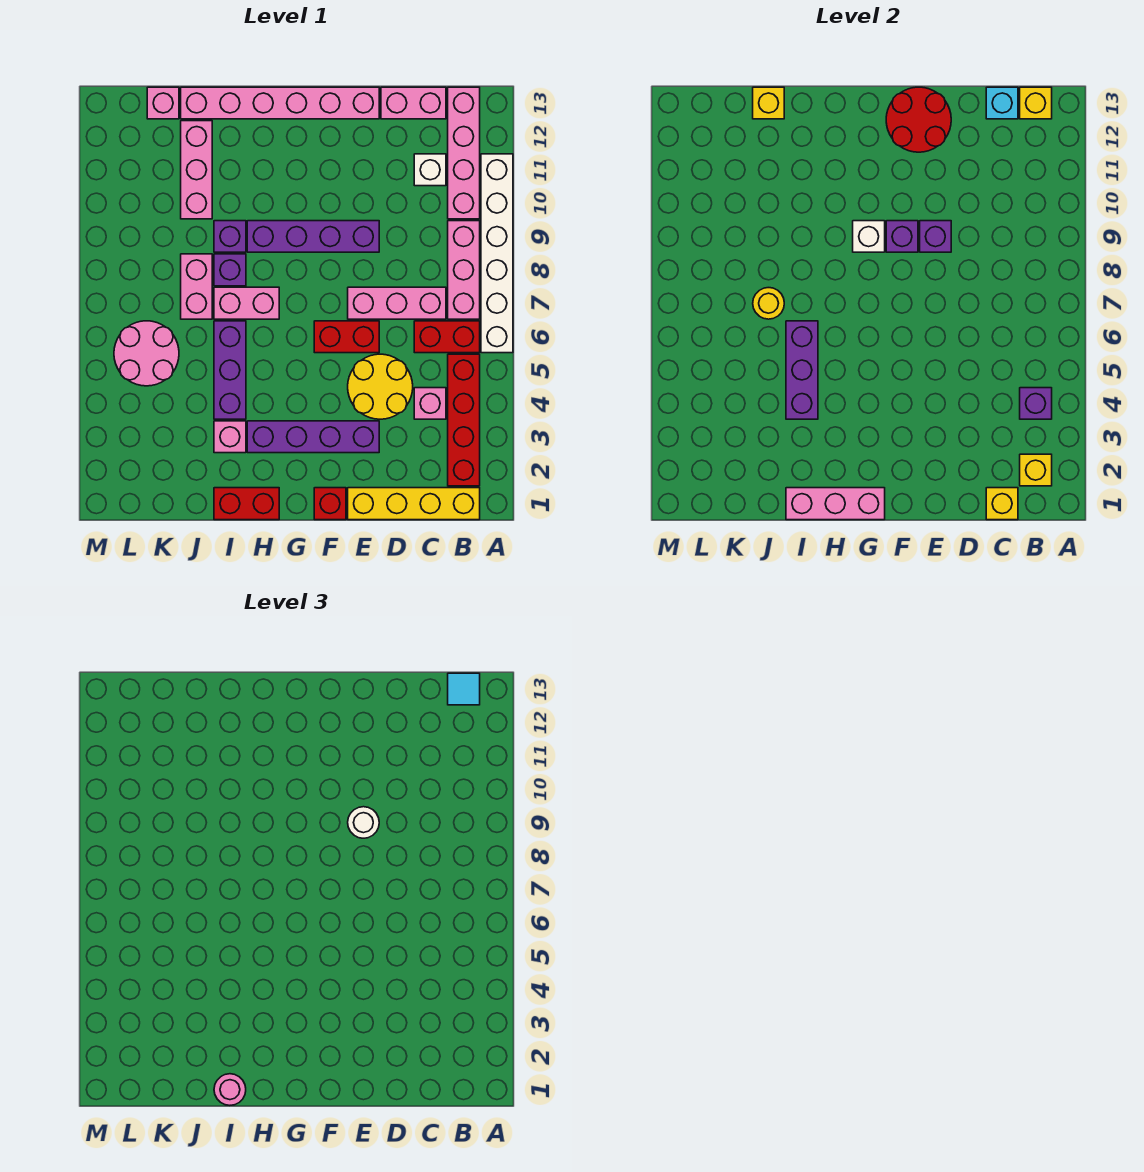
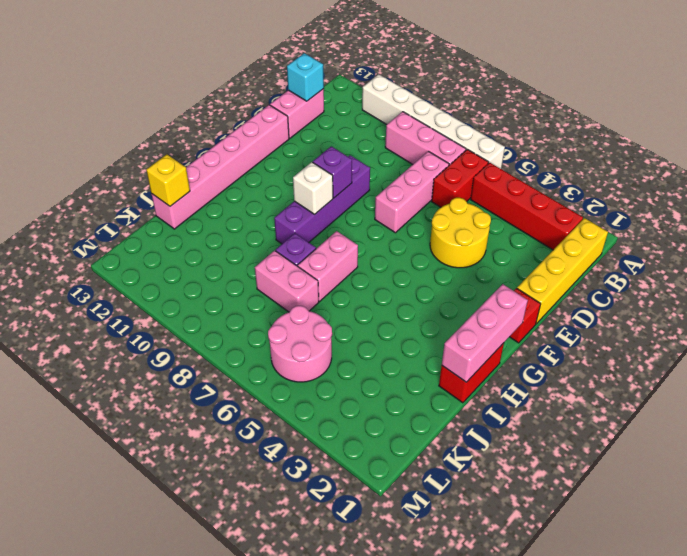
none -> pink brick B10:B13 level 1
none -> pink brick C4 level 1
none -> white brick C11 level 1
none -> purple brick E3:H3 level 1

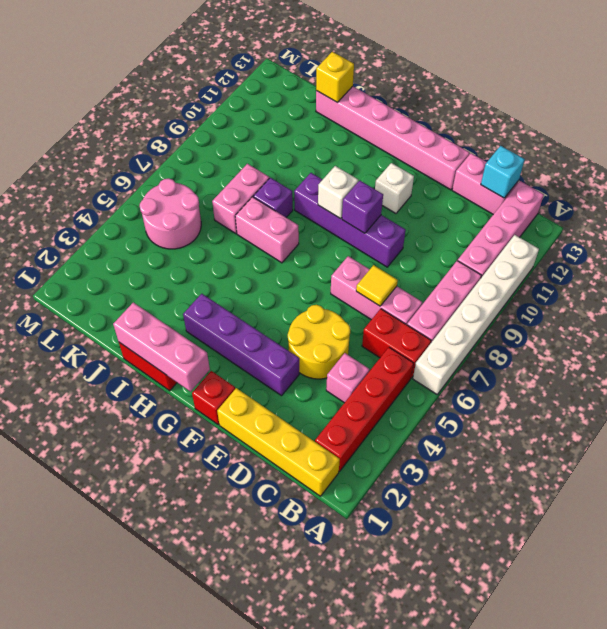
yellow tile D7 level 2 -> none
white brick F11 level 1 -> white brick C11 level 1
none -> red brick E6:F6 level 1
none -> pink brick I3 level 1
none -> purple brick I4:I6 level 1
none -> purple brick I9 level 1

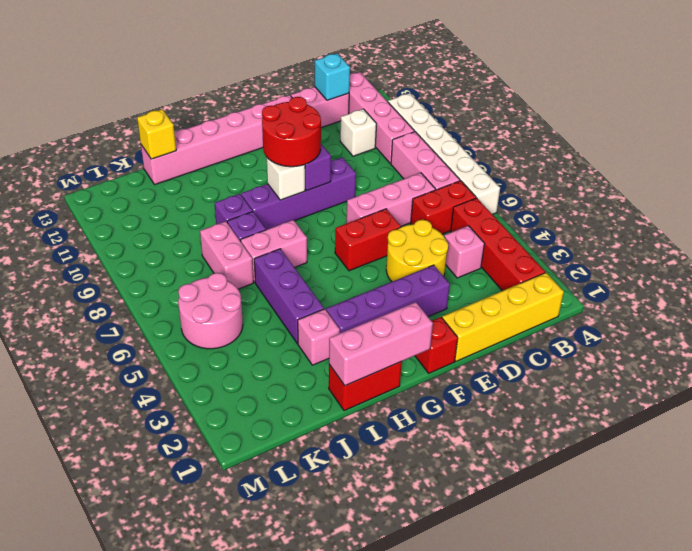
red round brick F9:G10 level 3 -> red round brick E12:F13 level 2
none -> pink brick J10:J12 level 1
none -> pink brick K13 level 1
none -> yellow brick B2 level 2
none -> purple brick B4 level 2

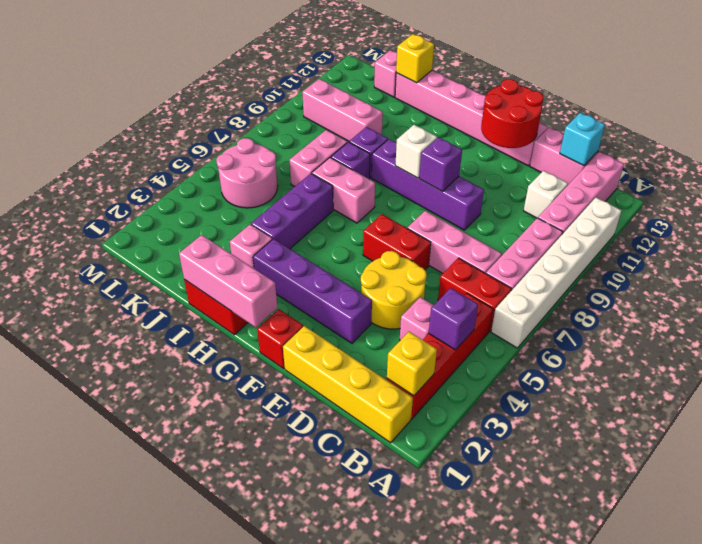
pink brick J10:L10 level 1 -> pink brick J10:J12 level 1
none -> yellow brick B13 level 2
none -> yellow brick C1 level 2
none -> purple brick E9 level 2
none -> purple brick I4:I6 level 2

